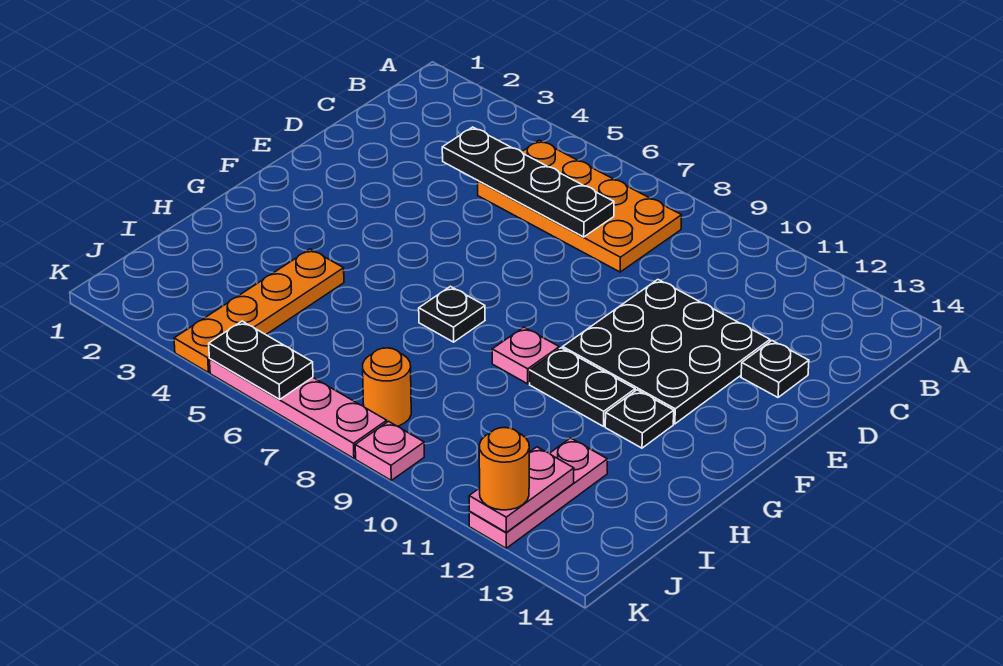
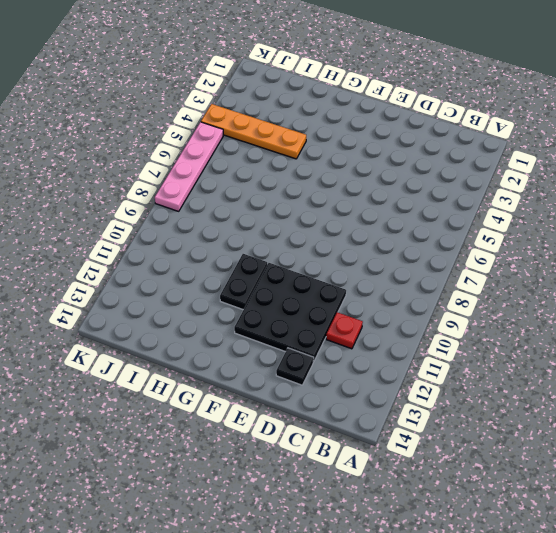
red plate C11 level 1 -> none
none -> orange plate B5:C8 level 1
none -> black plate G7 level 1
none -> pink plate G9 level 1

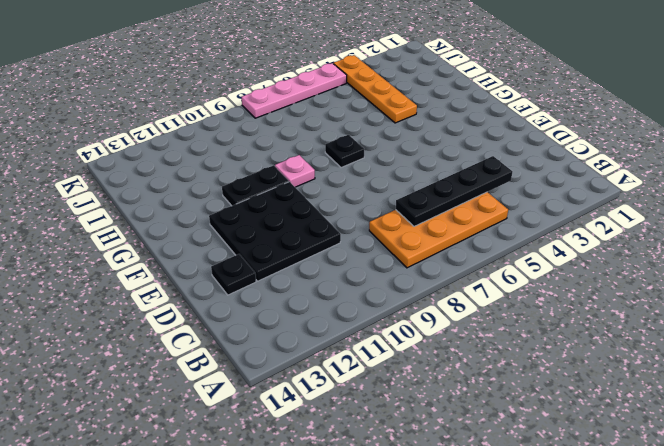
none -> black plate G12 level 1
none -> pink plate I12:K12 level 1
none -> orange round brick J8 level 1

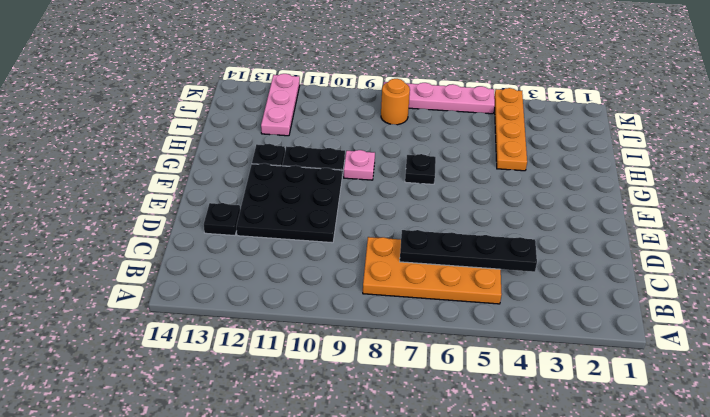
none -> pink plate K9 level 1
none -> pink plate J12:K12 level 2
none -> black plate K5:K6 level 2

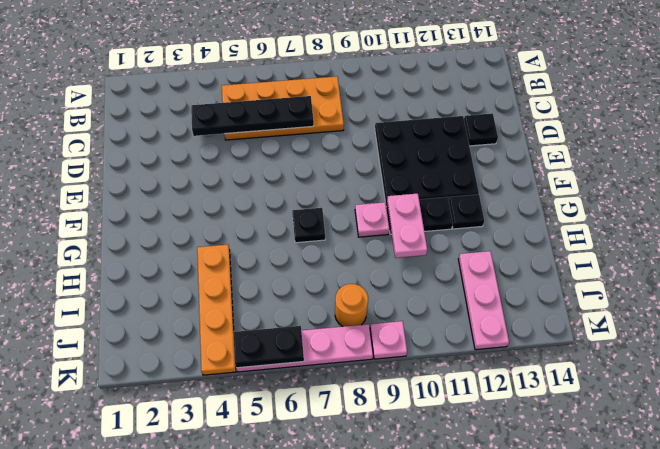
pink plate G10:H10 level 2 -> pink plate J12:K12 level 2
none -> orange round brick K12 level 3

